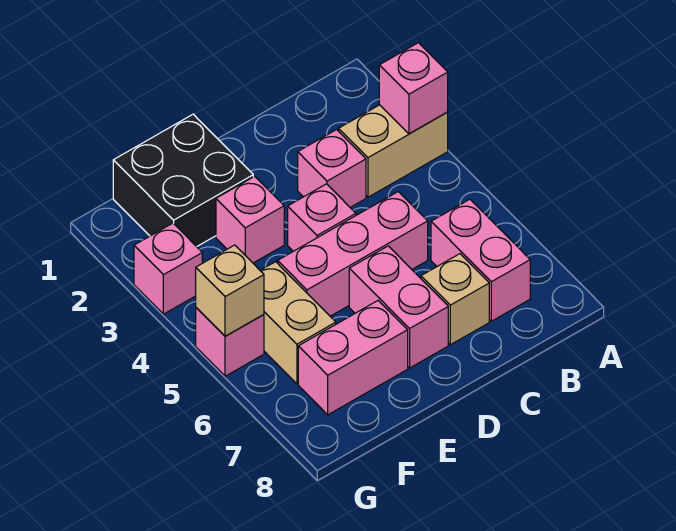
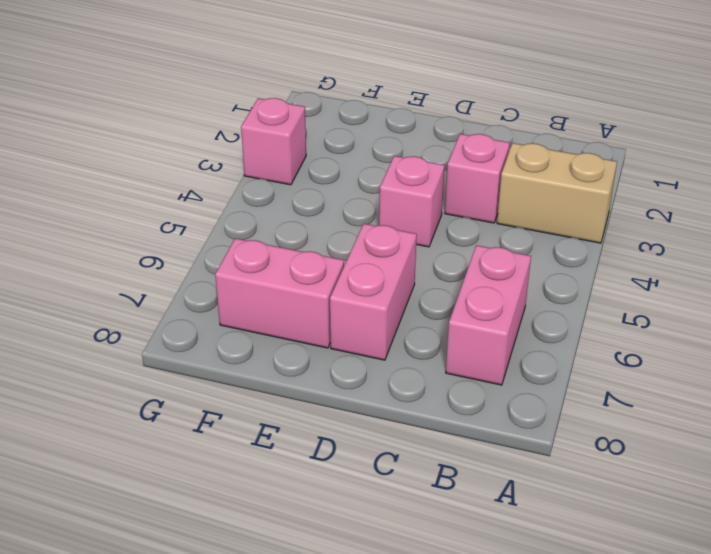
none -> pink brick C5:E5 level 1
none -> tan brick C7 level 1
none -> black brick E1:F2 level 1

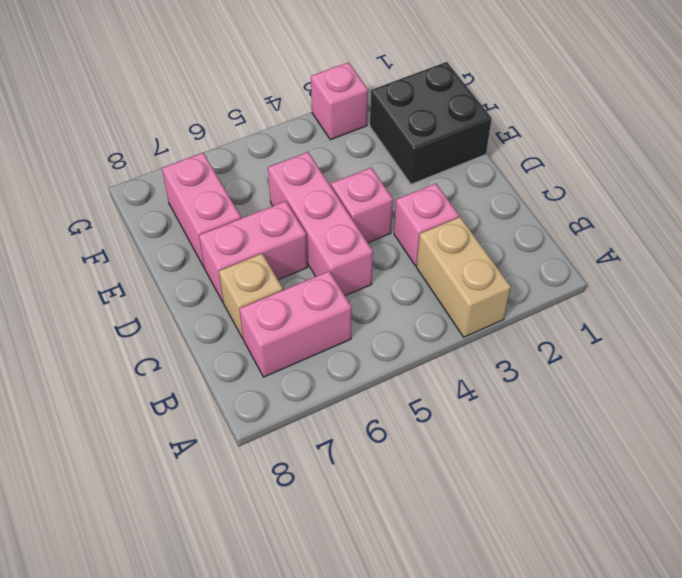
none -> pink brick E3 level 1
none -> tan brick F5:F6 level 1
none -> pink brick G5 level 1

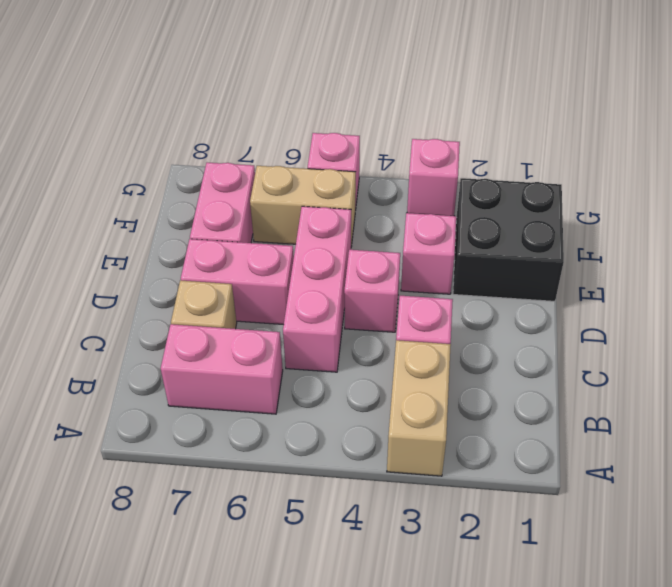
none -> pink brick A3 level 2
none -> tan brick G5 level 2

